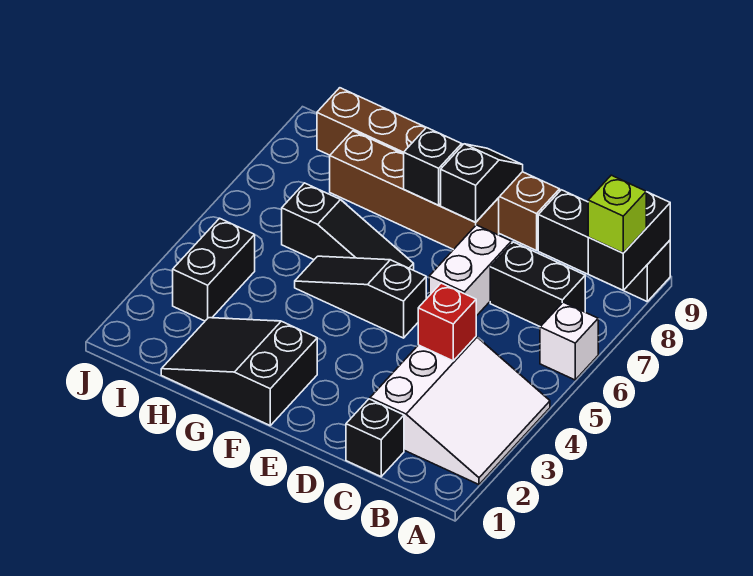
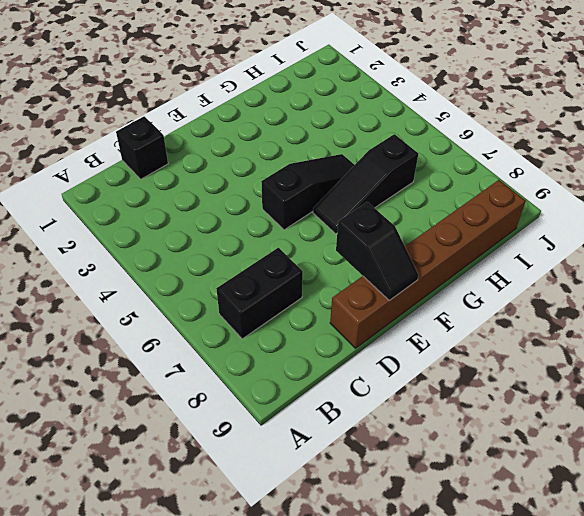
none -> white slope A2:C4 level 1 top C
none -> white brick A6 level 1
none -> black brick A9:C9 level 1

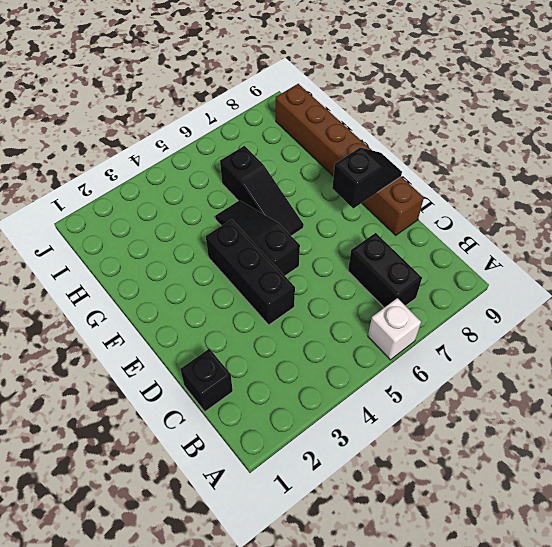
black brick D4:F4 level 1 -> black brick A9:C9 level 1
none -> white slope A2:C4 level 1 top C
none -> white brick D6:D7 level 1
none -> brown brick E8:H8 level 1

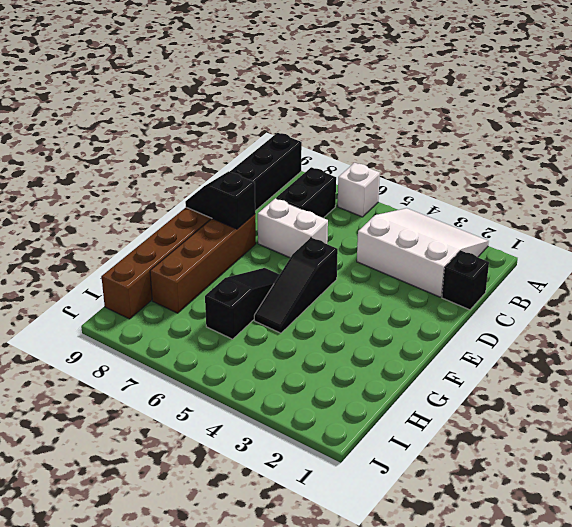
none -> black slope F1:H2 level 1 top F
none -> black brick I3:I4 level 1
none -> black brick A8:A9 level 2

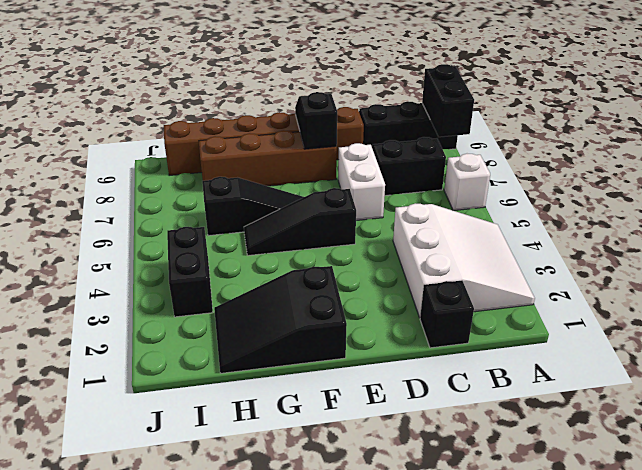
none -> red brick C4 level 2
none -> black brick F8 level 2
none -> lime brick A8 level 3

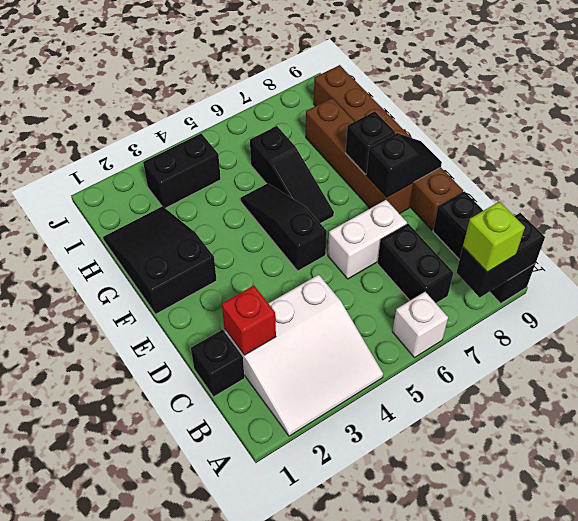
red brick C2 level 2 -> red brick C4 level 2

